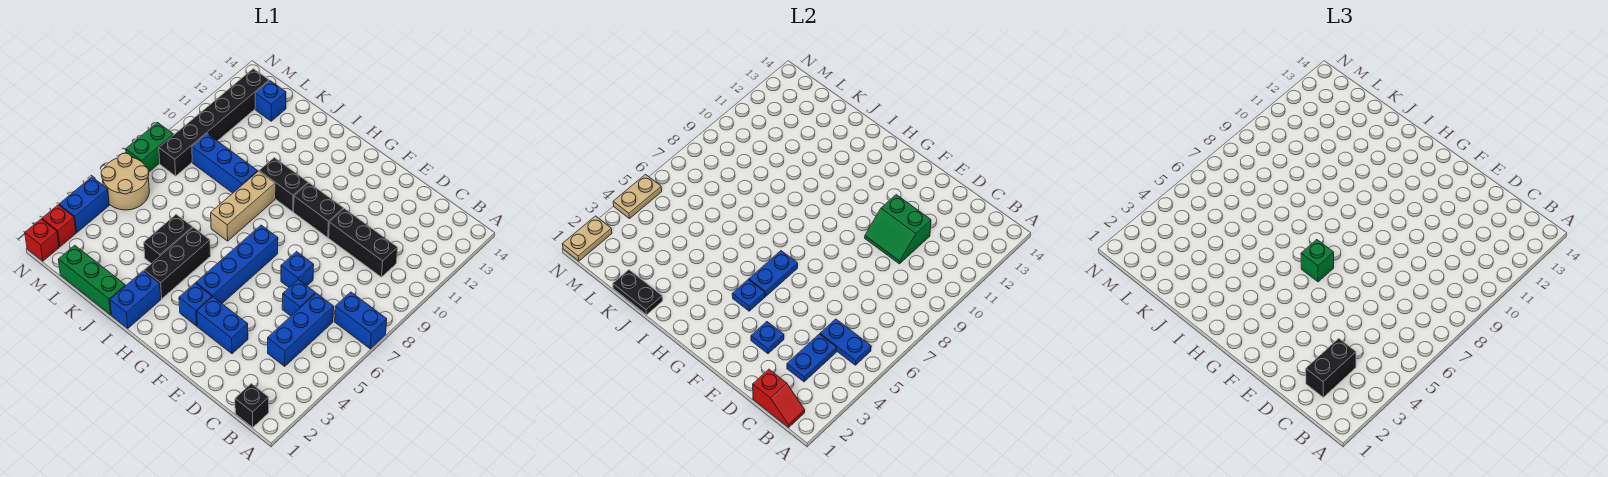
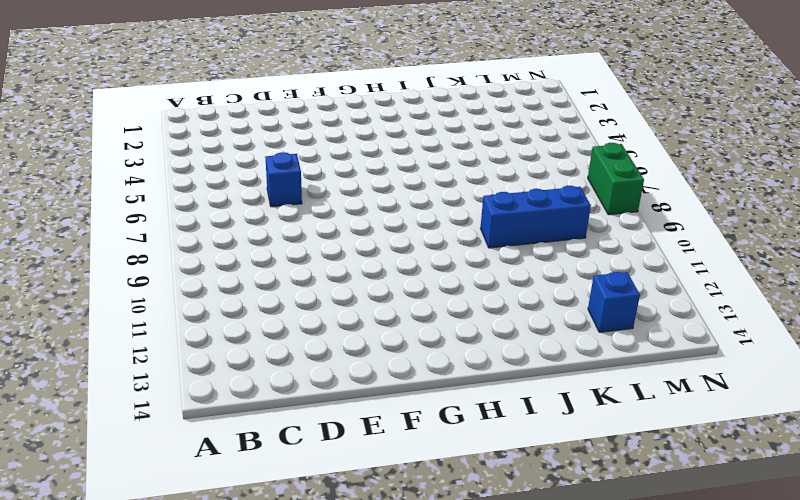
none -> blue brick A7:B7 level 1
none -> black brick B1 level 1
none -> blue brick C4:C6 level 1
none -> black brick C10:E10 level 1

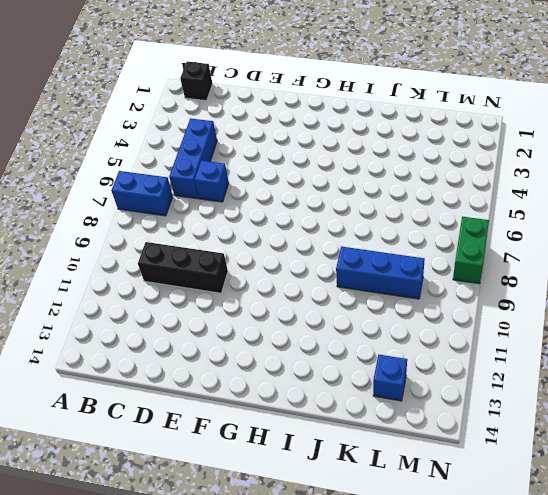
none -> blue brick E3:F3 level 1
none -> blue brick E7 level 1
none -> black brick F10:G10 level 1
none -> blue brick G3 level 1

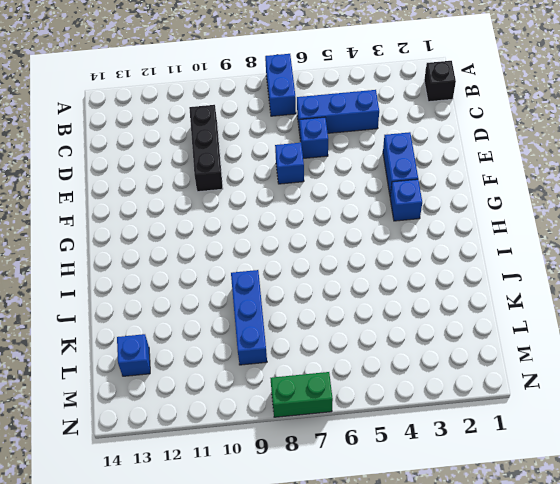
none -> black brick F10:G10 level 1
none -> blue brick G4:G7 level 1
none -> black brick H10:I10 level 1
none -> blue brick I1:I2 level 1

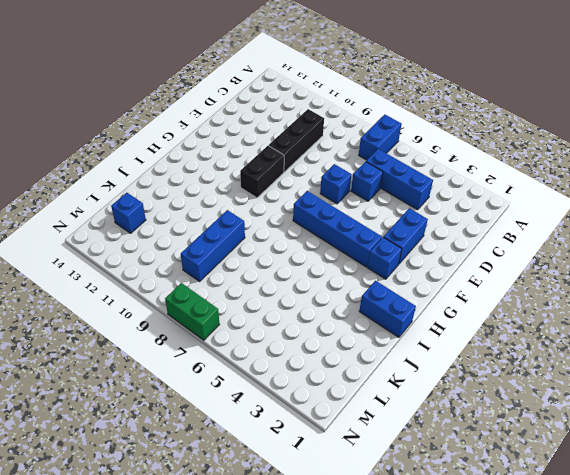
none -> black brick B1 level 1
none -> black brick H10:I10 level 1
none -> black brick I3:I5 level 1
none -> tan brick I7:I9 level 1

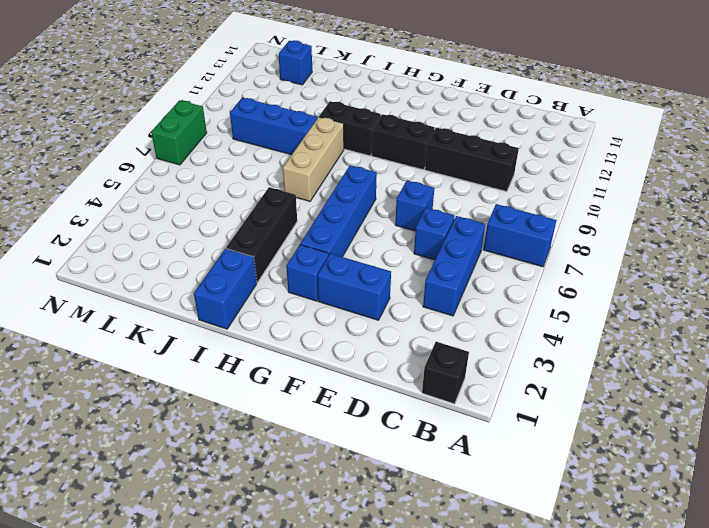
none -> green brick J1:L1 level 1
none -> black brick J4:J5 level 1
none -> tan round brick M5:N6 level 1
none -> black brick M8:M13 level 1

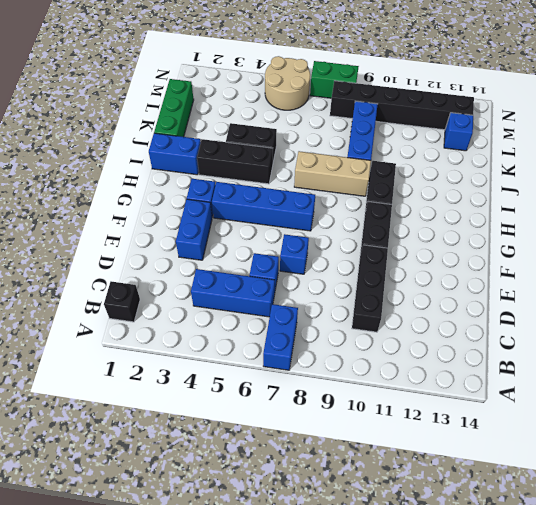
none -> red brick N1 level 1
none -> red brick N2 level 1
none -> blue brick N3:N4 level 1
none -> red slope B1:C1 level 2 top C

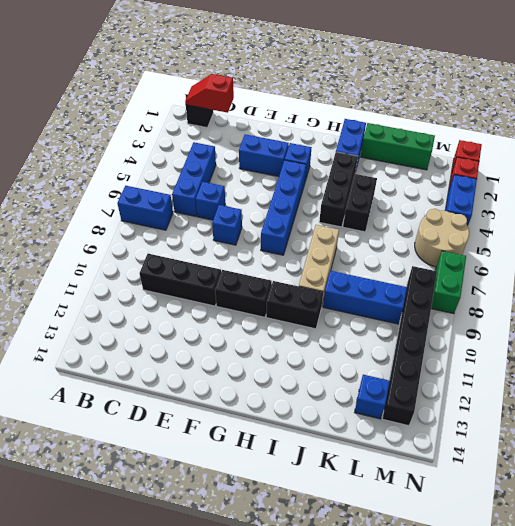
none -> blue plate B5:C5 level 2
none -> blue plate C3:C4 level 2
none -> green slope D10:E11 level 2 top 11
none -> blue plate E3 level 2

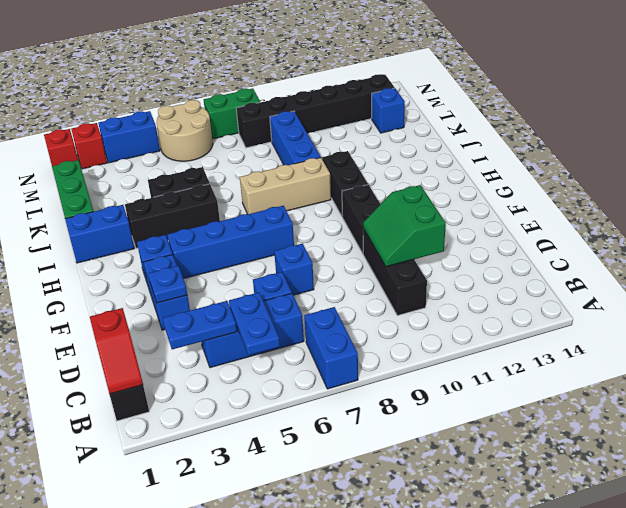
none -> blue plate G4 level 2
none -> blue plate G5:G6 level 2
none -> black plate J1:K1 level 2
none -> tan plate N1:N2 level 2

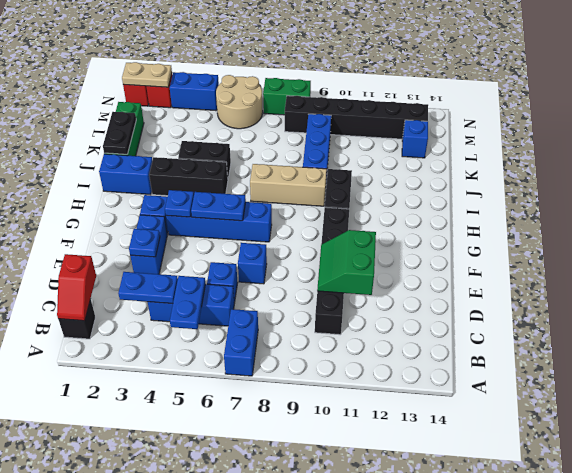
none -> tan plate N4:N5 level 2
none -> black brick C2:C3 level 3
none -> green brick G6 level 3

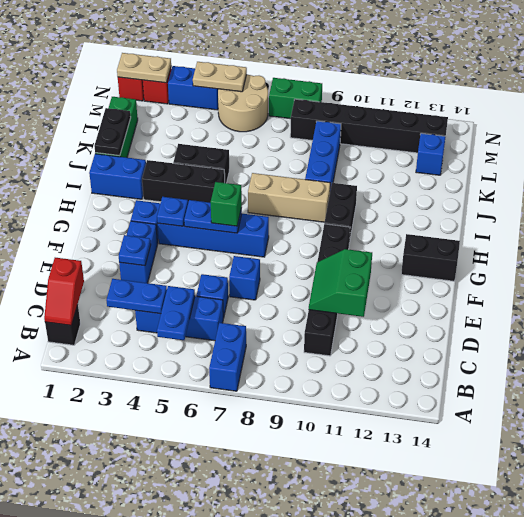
black brick G13:G14 level 1 -> black brick C2:C3 level 3

